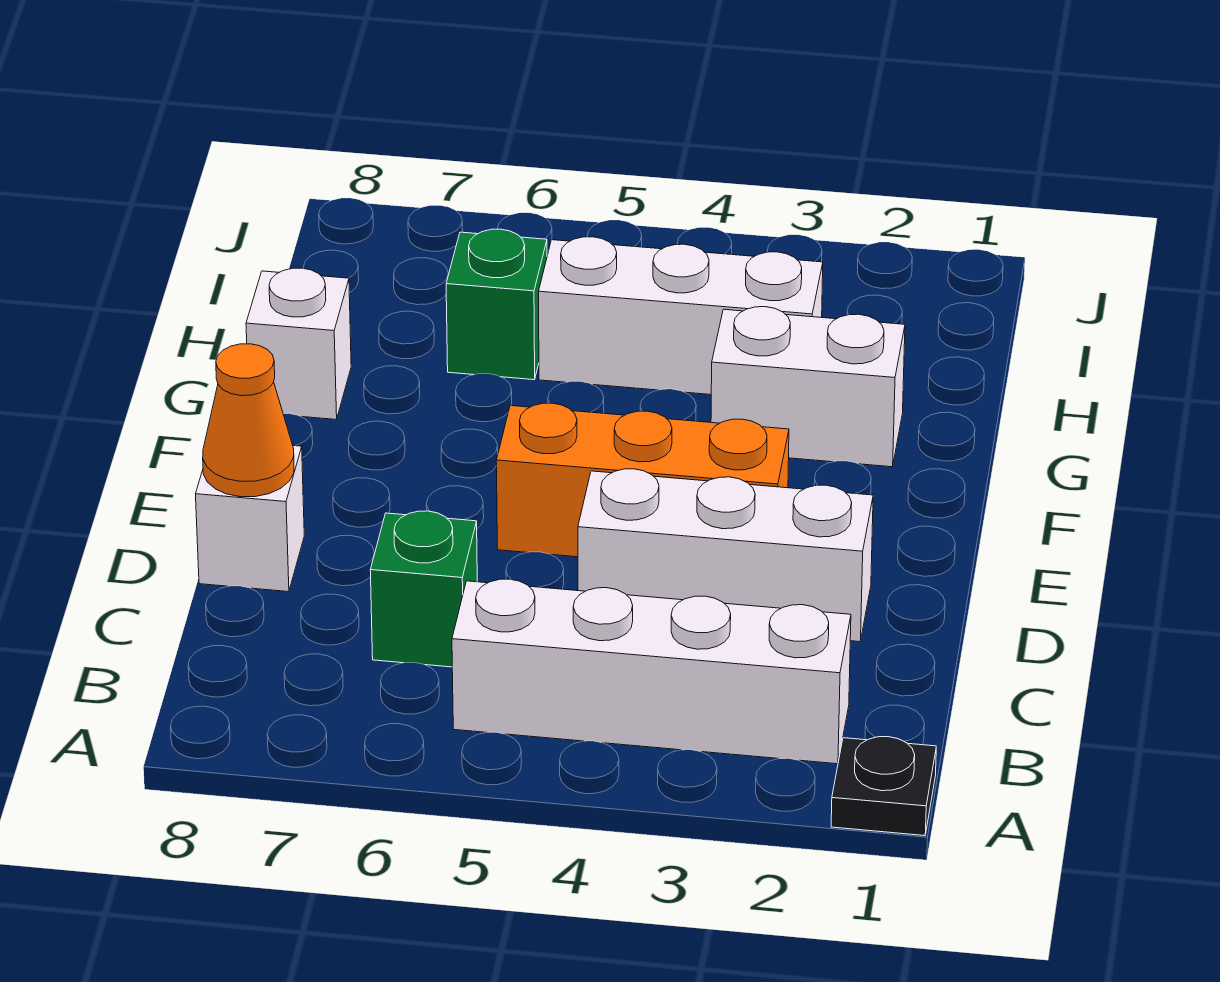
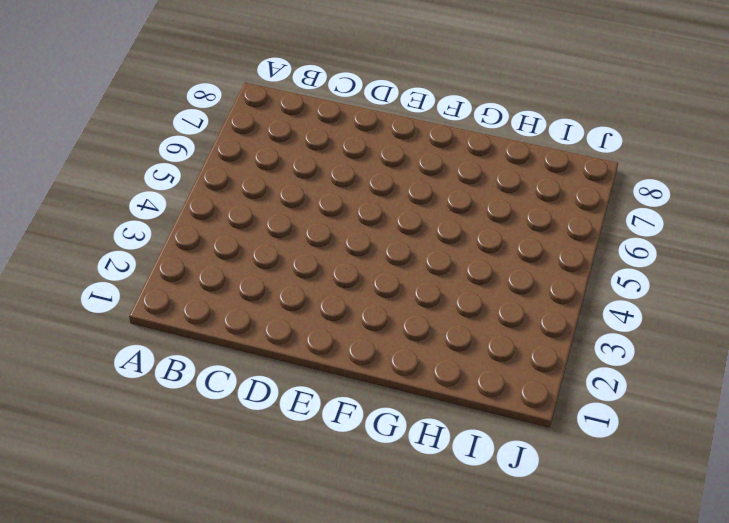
none -> black plate A1 level 1
none -> white brick B2:B5 level 1

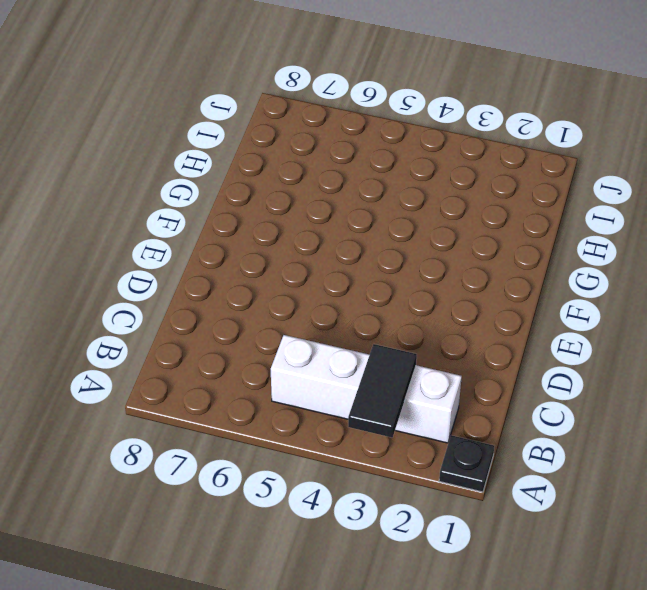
black tile A3:B3 level 2 -> none
none -> green brick C6 level 1
none -> white brick D2:D4 level 1

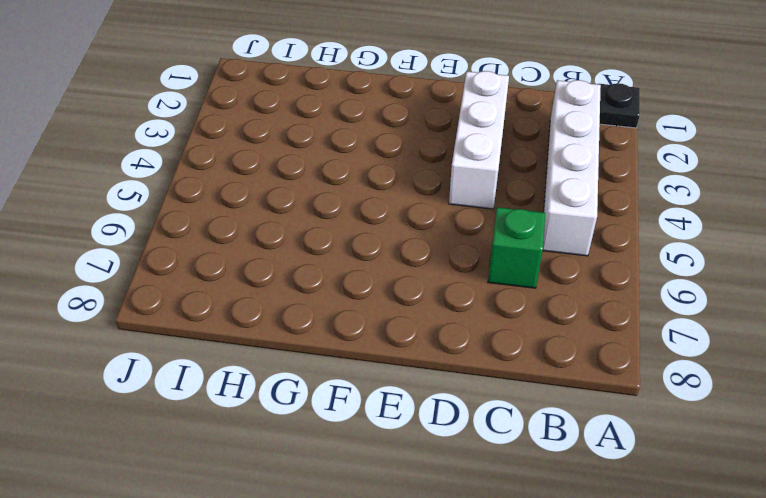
none -> white brick D8 level 1
none -> orange brick E3:E5 level 1

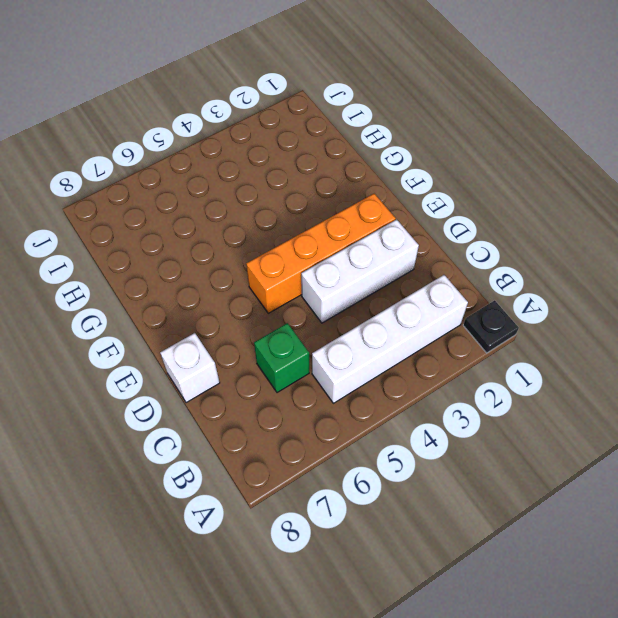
orange brick E2:E5 level 1 -> orange brick E3:E5 level 1
none -> white brick G2:G3 level 1
none -> white brick G8 level 1

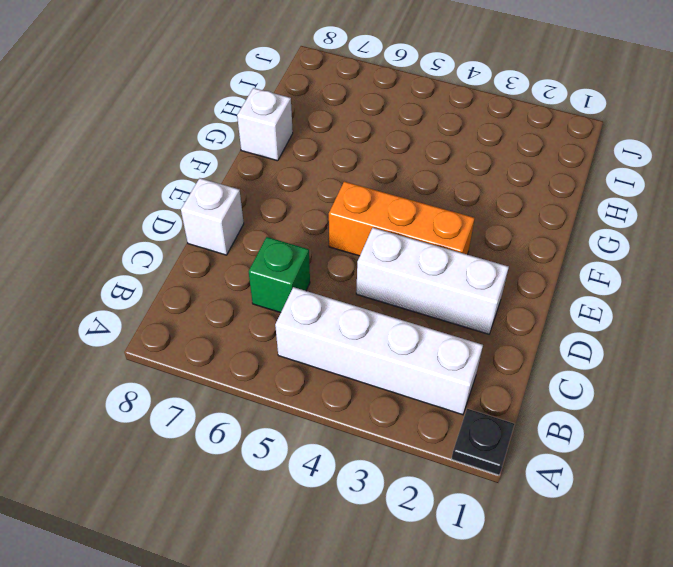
none -> white brick G2:G3 level 1
none -> white brick H3:H5 level 1

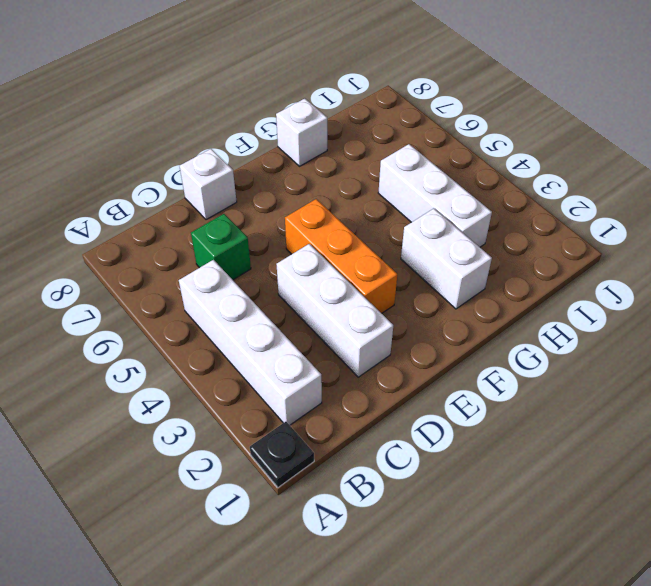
none -> green brick H6 level 1
none -> orange cone D8 level 2

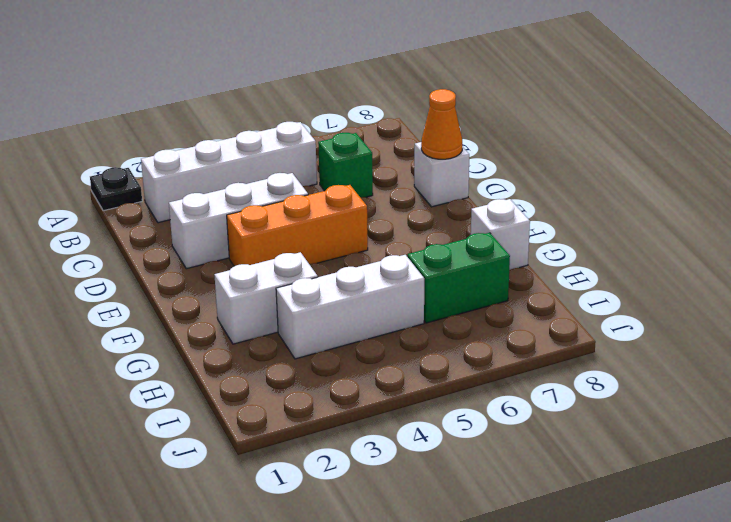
green brick H6:H7 level 1 -> green brick H6 level 1

